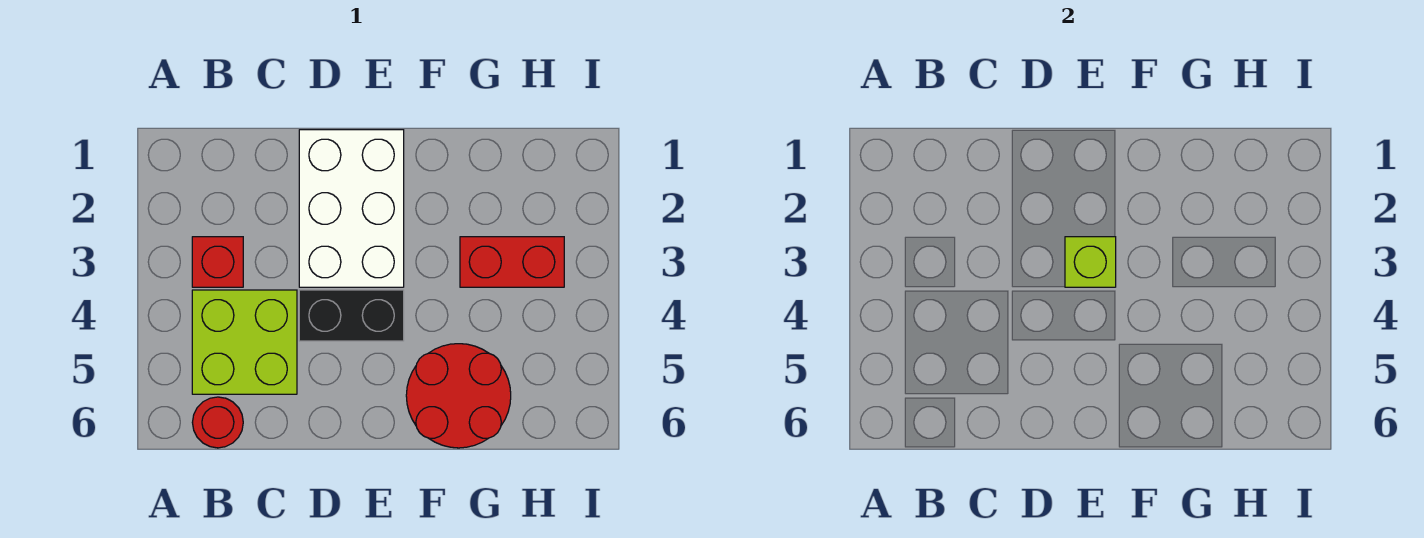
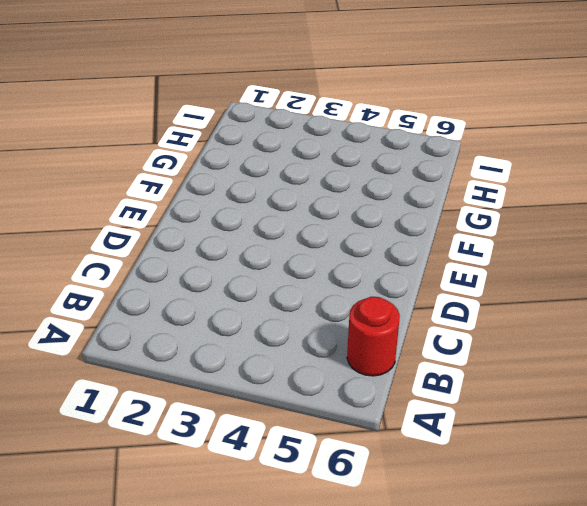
none -> red brick B3 level 1
none -> lime brick B4:C5 level 1

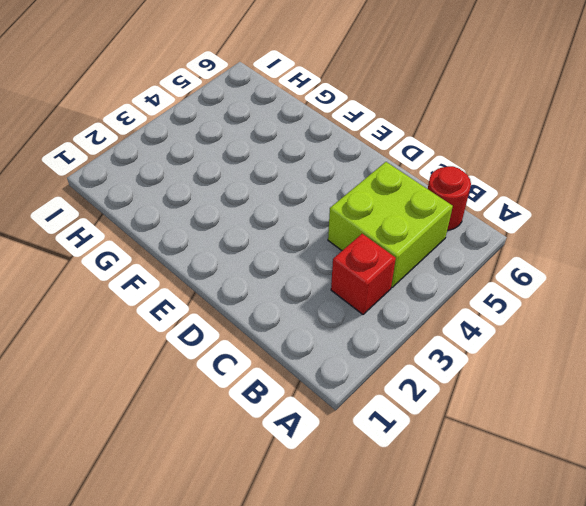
none -> white brick D1:E3 level 1
none -> black brick D4:E4 level 1

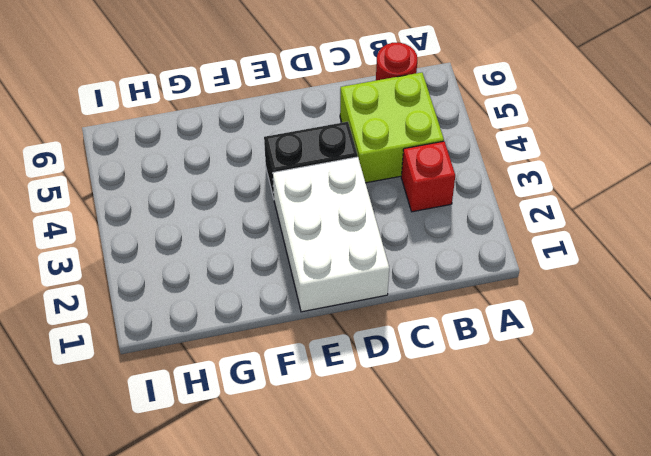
none -> red round brick F5:G6 level 1
none -> red brick G3:H3 level 1

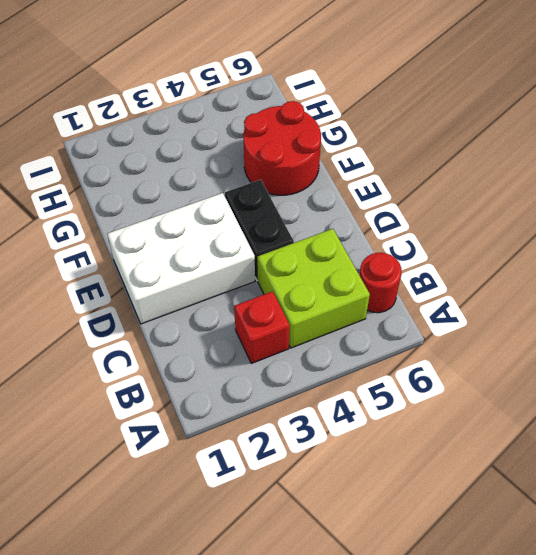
none -> red brick G3:H3 level 1
none -> lime brick E3 level 2

